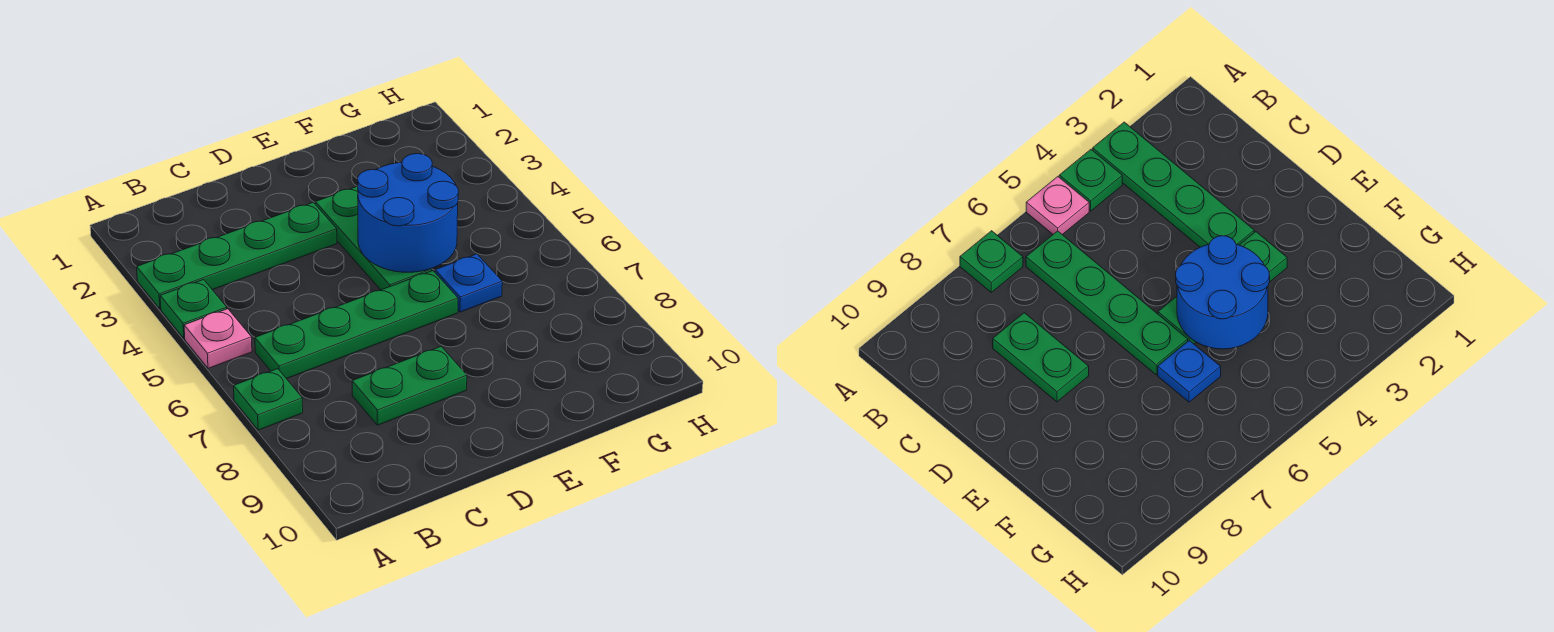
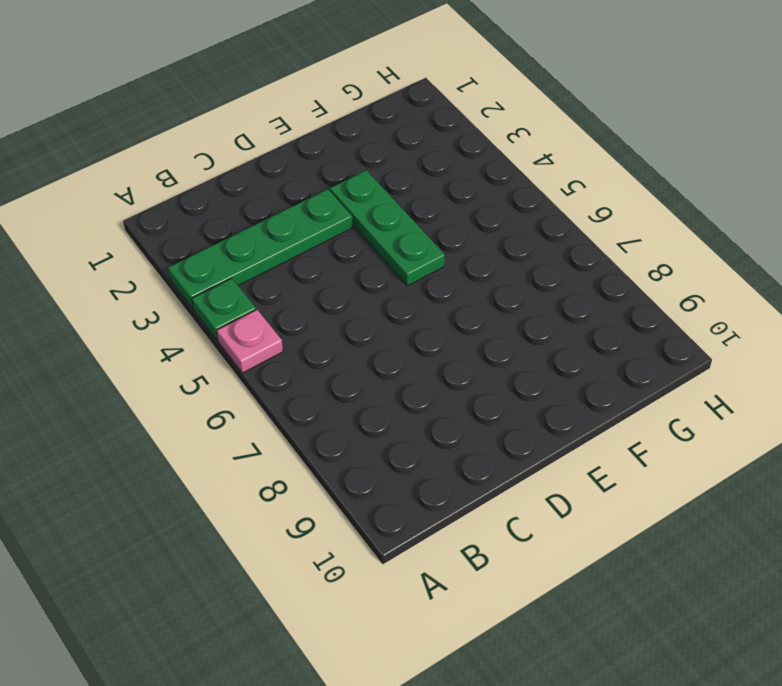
none -> green plate A7 level 1
none -> green plate B6:E6 level 1

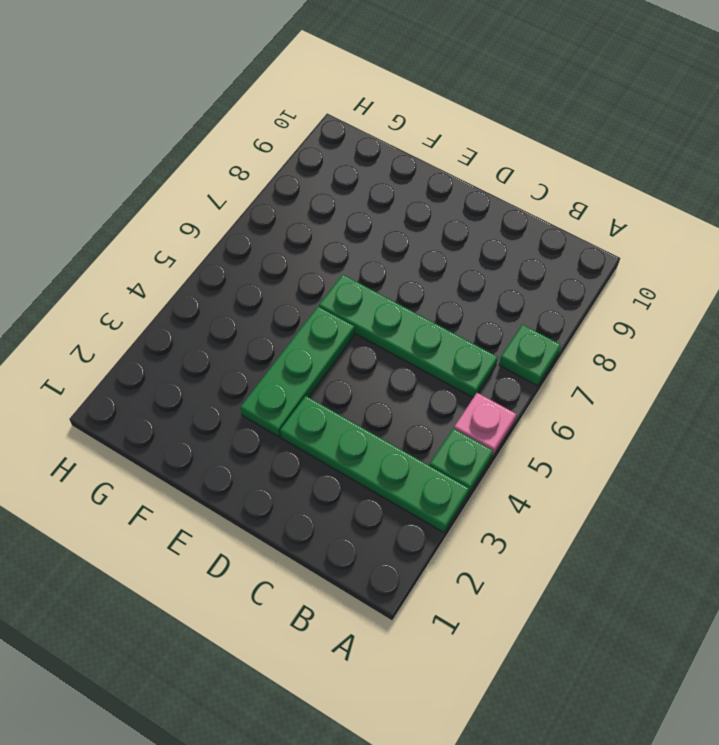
none -> green plate C8:D8 level 1
none -> blue plate F6 level 1

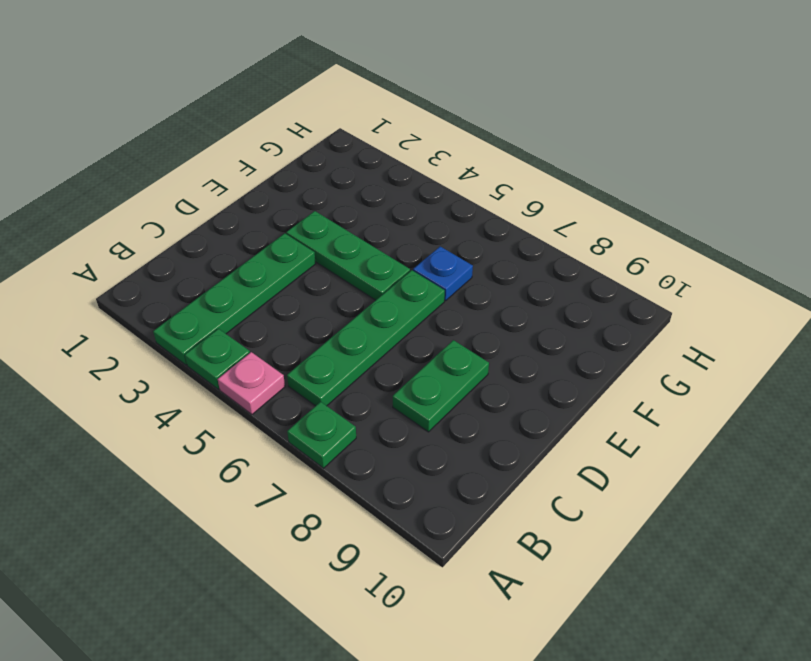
none -> blue round brick E4:F5 level 2

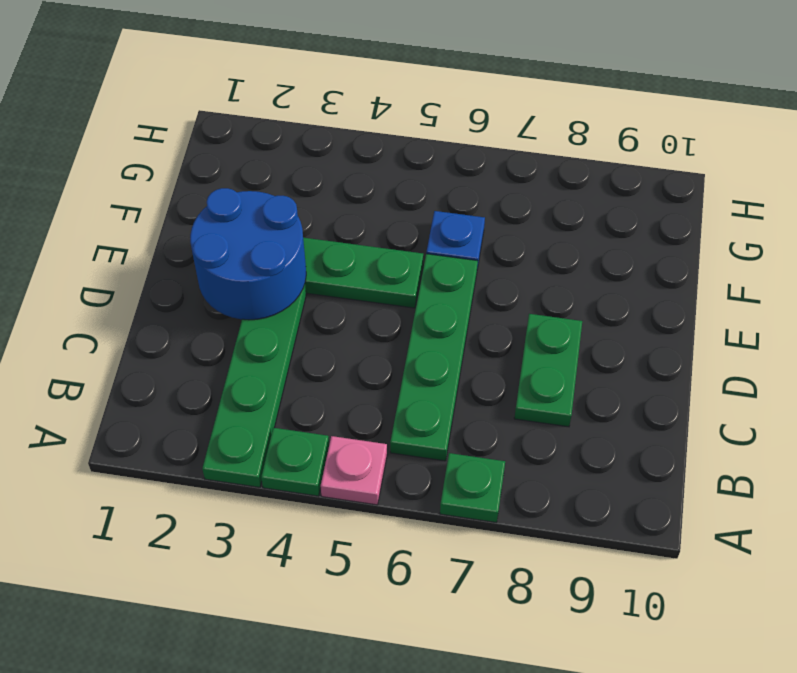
blue round brick D2:E3 level 2 -> blue round brick E4:F5 level 2

